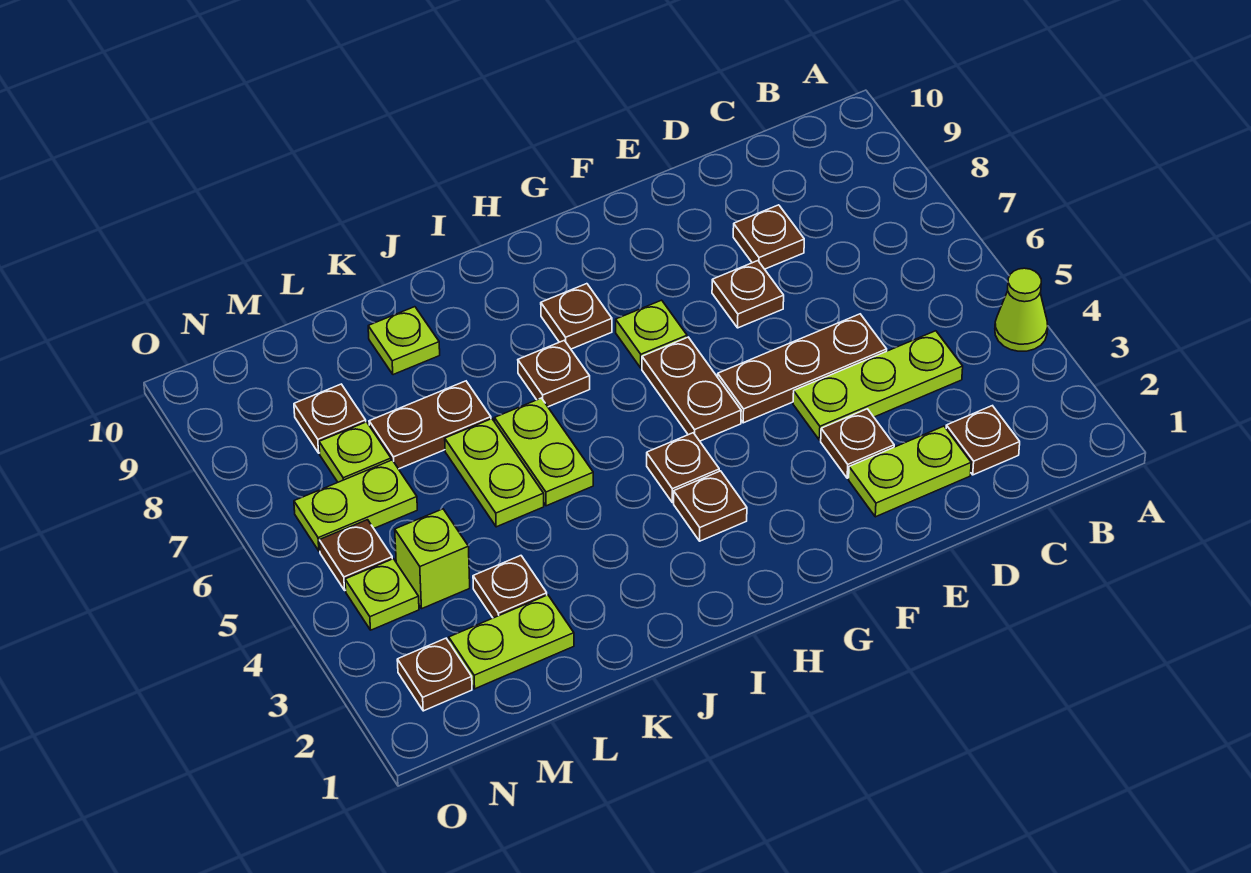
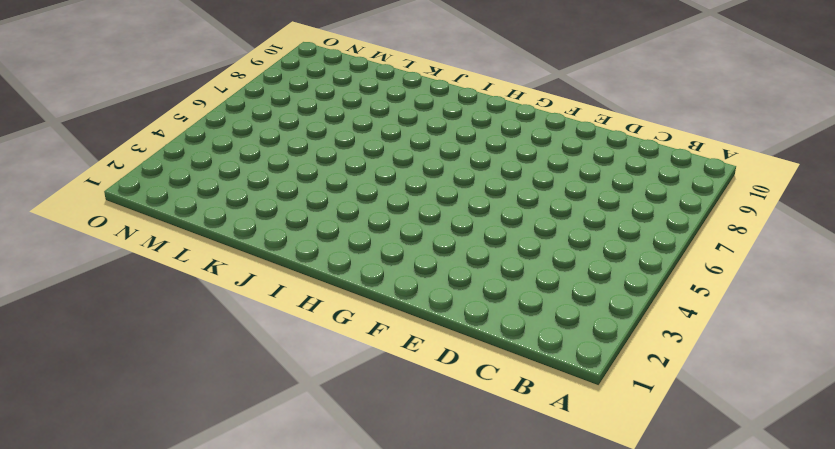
none -> lime cone A4 level 1
none -> brown plate C2 level 1
none -> lime plate C4:E4 level 1

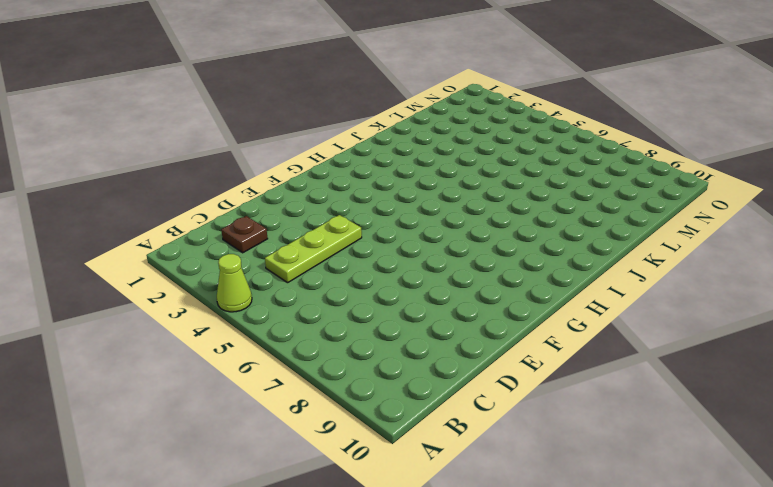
none -> lime plate D2:E2 level 1
none -> brown plate D5:F5 level 1
none -> brown plate D8 level 1

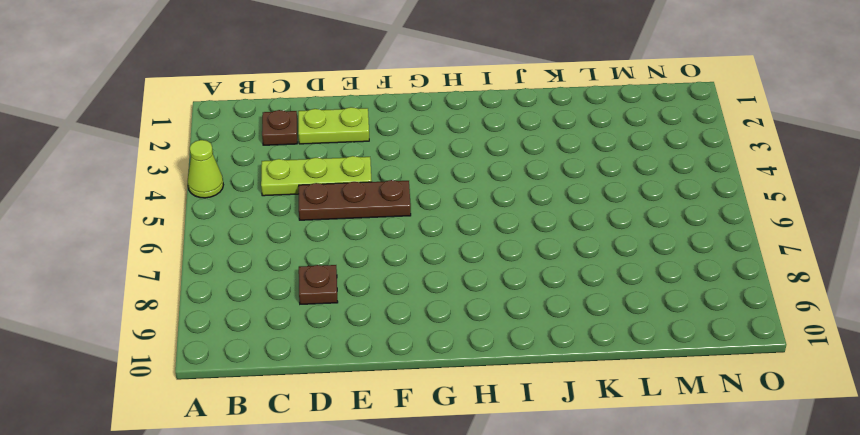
none -> brown plate E3 level 1
none -> brown plate E7 level 1
none -> brown plate G5:G6 level 1

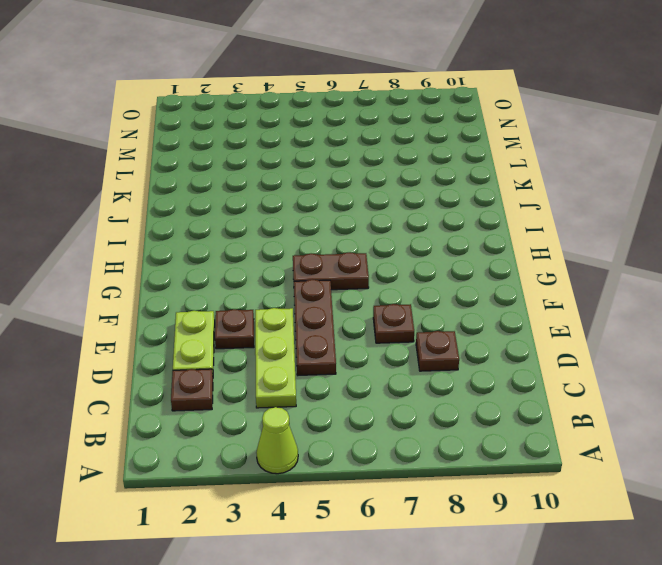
none -> lime plate G7 level 1
none -> brown plate H3 level 1
none -> brown plate H4 level 1

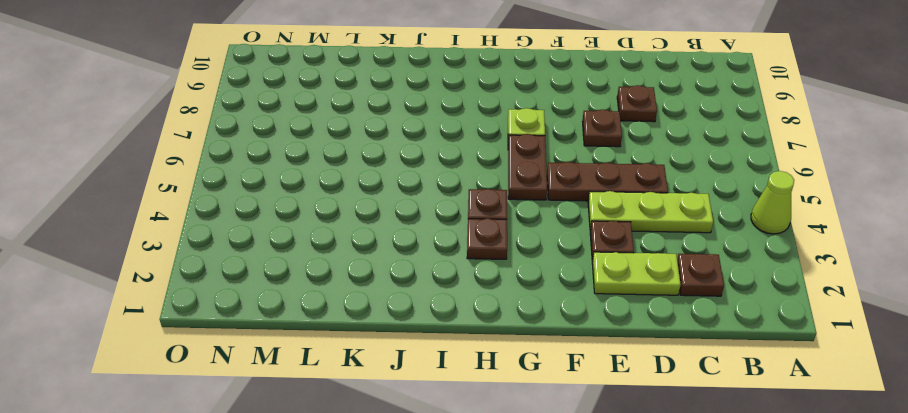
none -> brown plate H8 level 1
none -> brown plate I7 level 1
none -> lime plate J5:J6 level 1

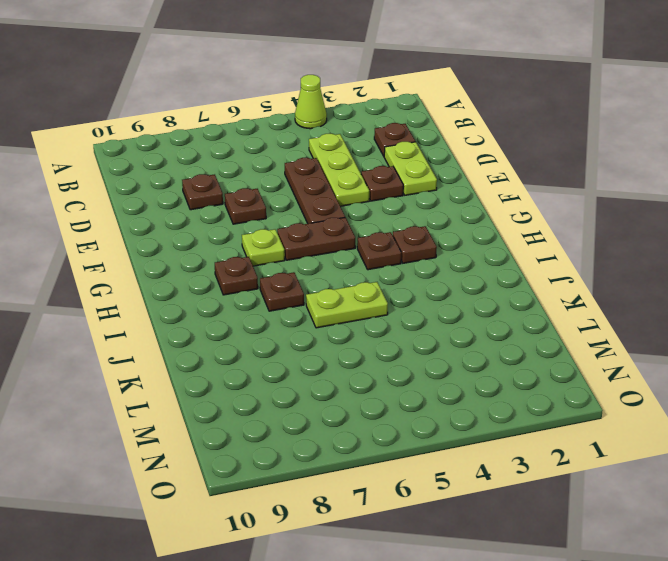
none -> lime plate K5:K6 level 1
none -> brown plate K7:L7 level 1
none -> lime plate K9 level 1

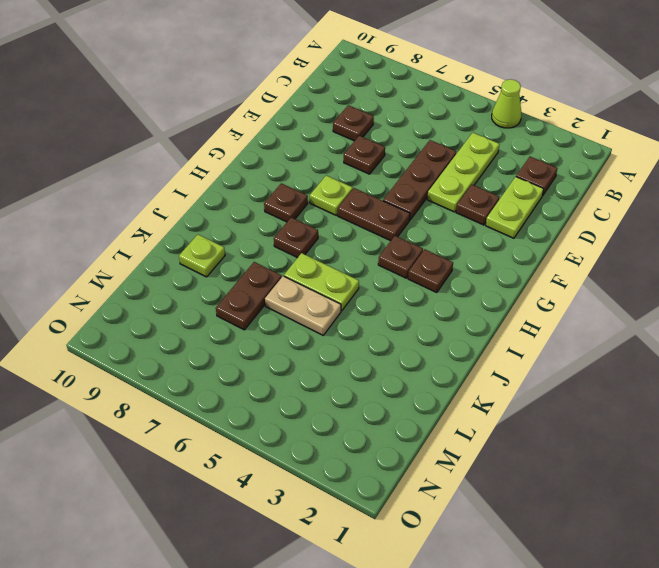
tan plate K5:K6 level 1 -> lime plate K5:K6 level 1
none -> lime plate L2:M2 level 1
none -> brown plate L3 level 1
none -> lime brick M4 level 1

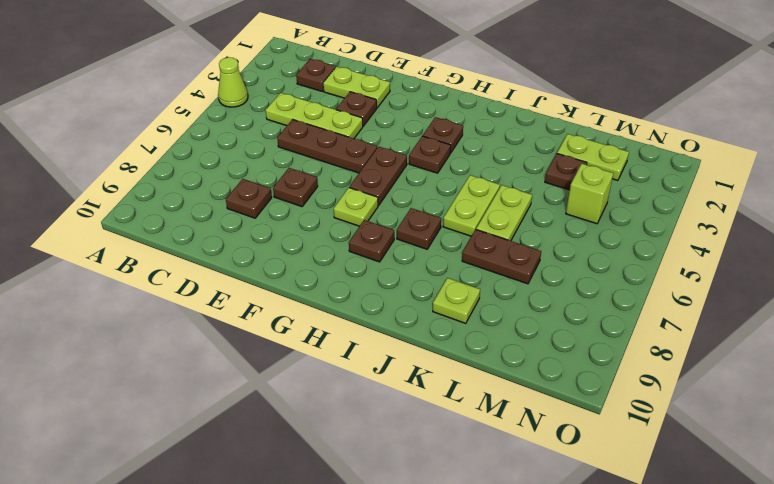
none -> lime plate M6:N6 level 1
none -> lime plate M7 level 1
none -> brown plate M8 level 1

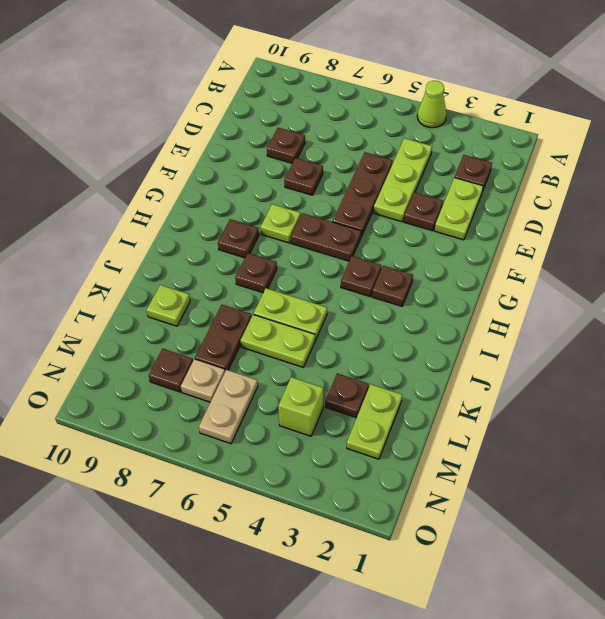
tan plate M6:N6 level 1 -> lime plate M6:N6 level 1
tan plate M7 level 1 -> lime plate M7 level 1
none -> brown plate N2 level 1
none -> lime plate N4 level 1
none -> brown plate N5 level 1

